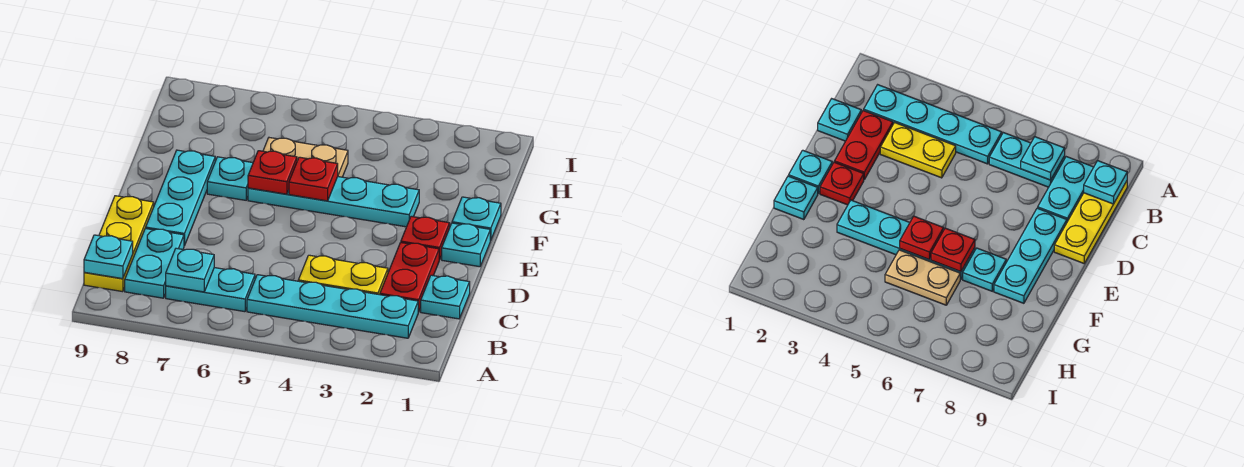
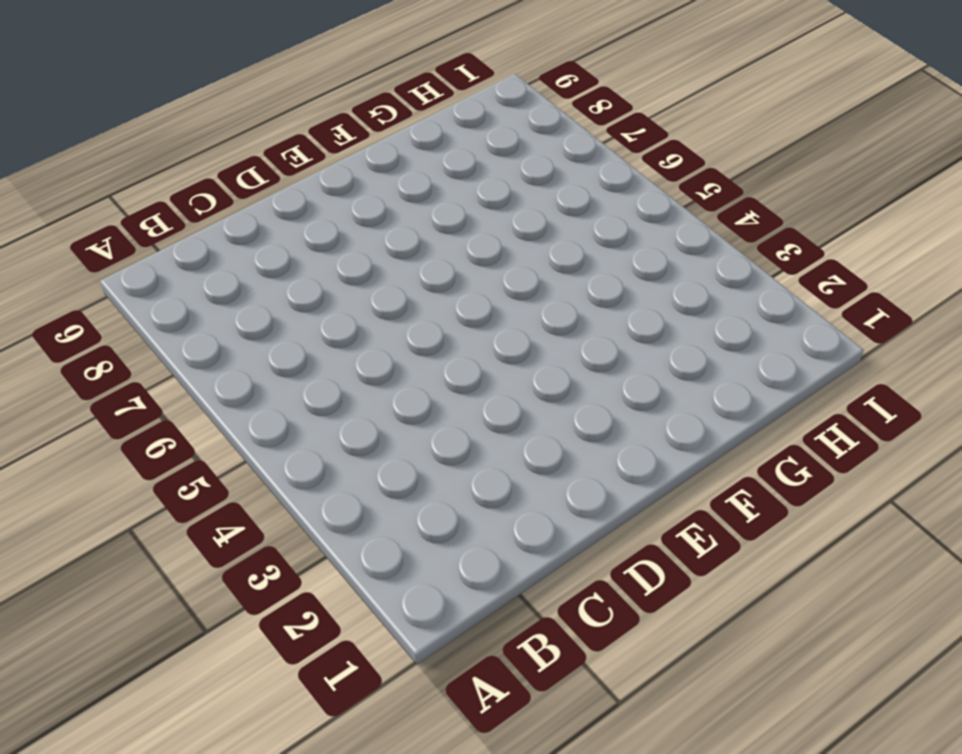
none -> cyan plate B2:B5 level 1
none -> cyan plate B6:B7 level 1
none -> cyan plate B8:C8 level 1

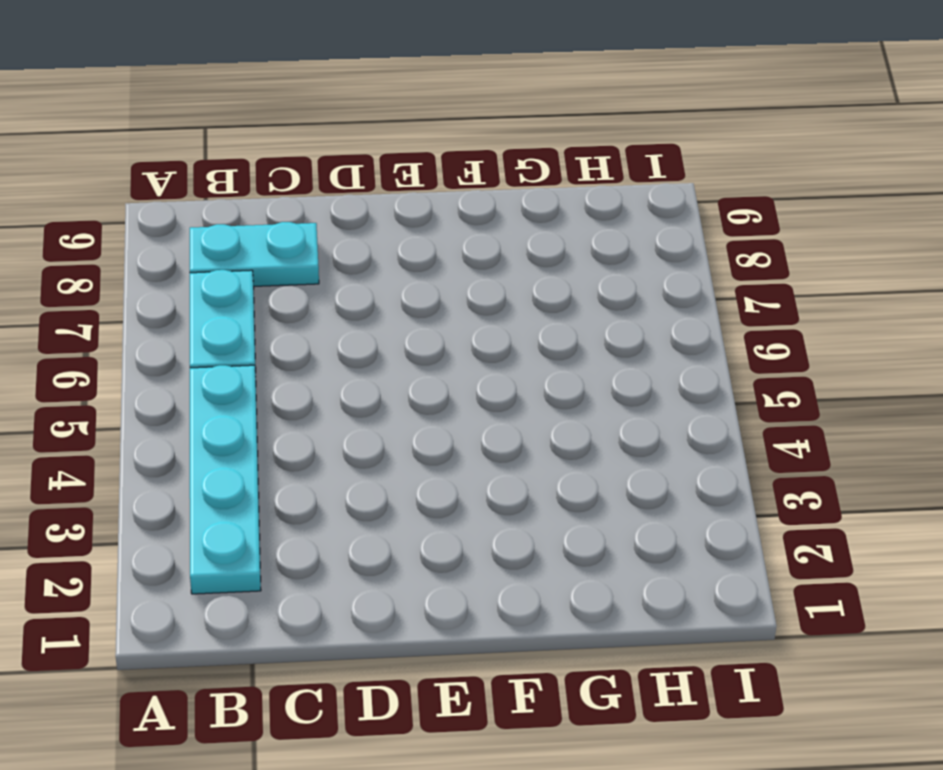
none -> yellow plate B9:D9 level 1
none -> cyan plate C1 level 1
none -> red plate C2:D2 level 1

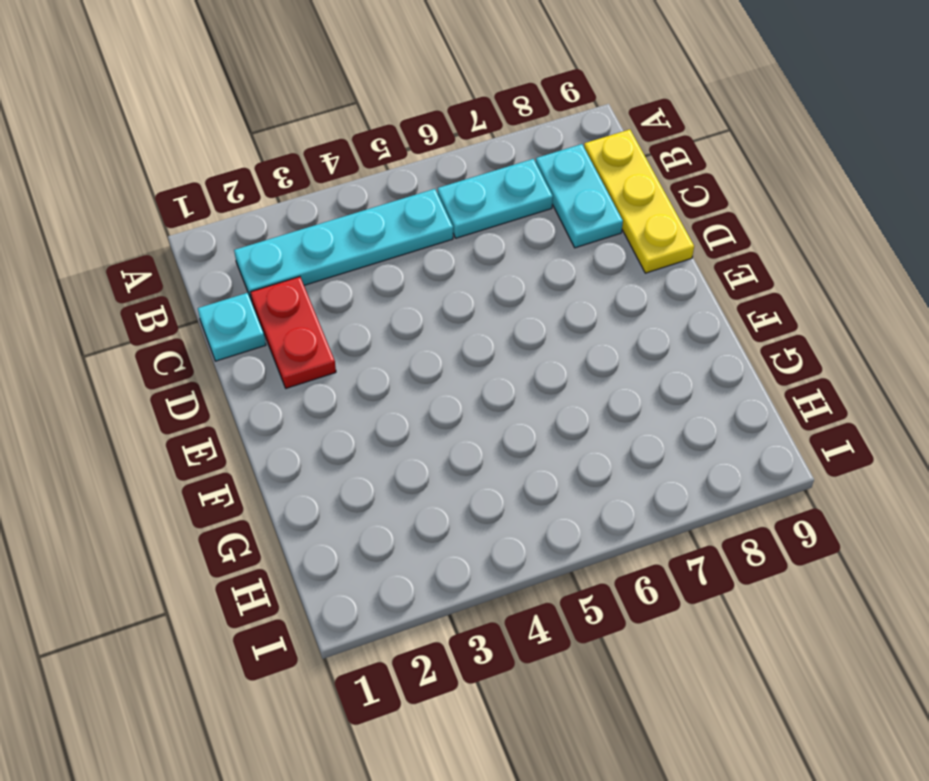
none -> yellow plate C3:C4 level 1
none -> cyan plate D8:F8 level 1
none -> cyan plate E1 level 1

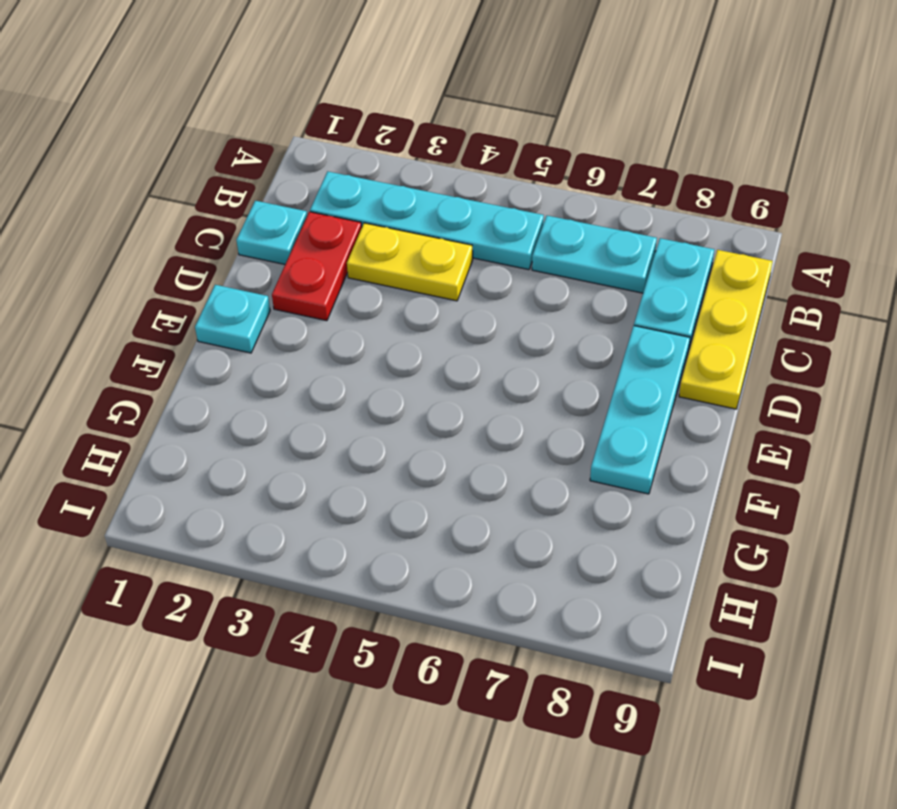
none -> red plate E2 level 1
none -> cyan plate F1 level 1
none -> cyan plate F3:F6 level 1

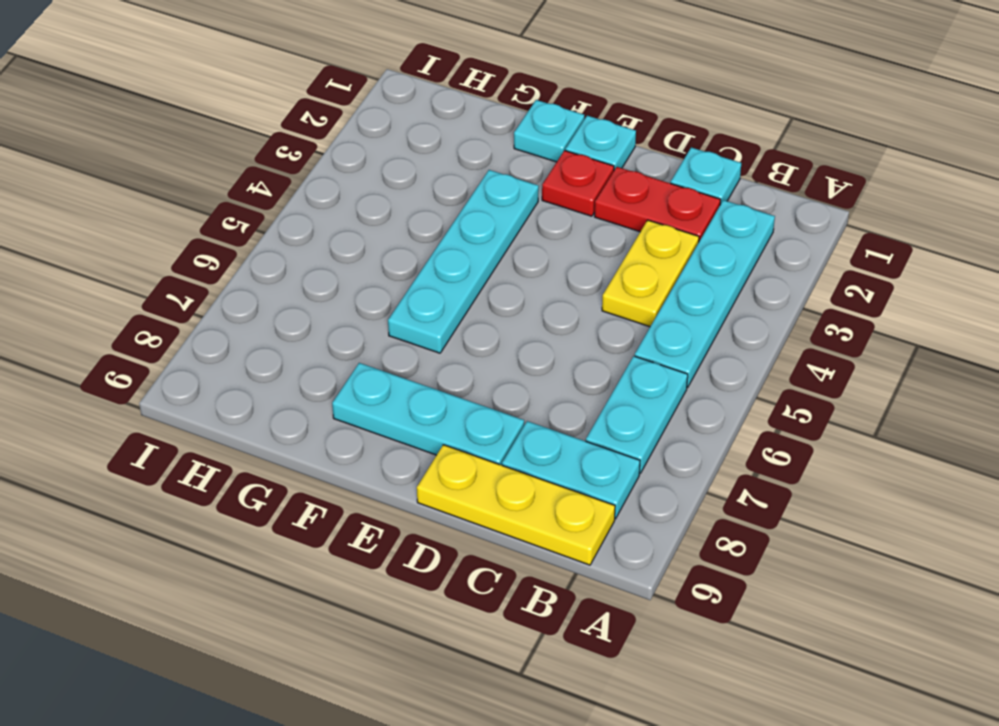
none -> cyan plate F7 level 1
none -> tan plate G5:G6 level 1
none -> cyan plate B7 level 2

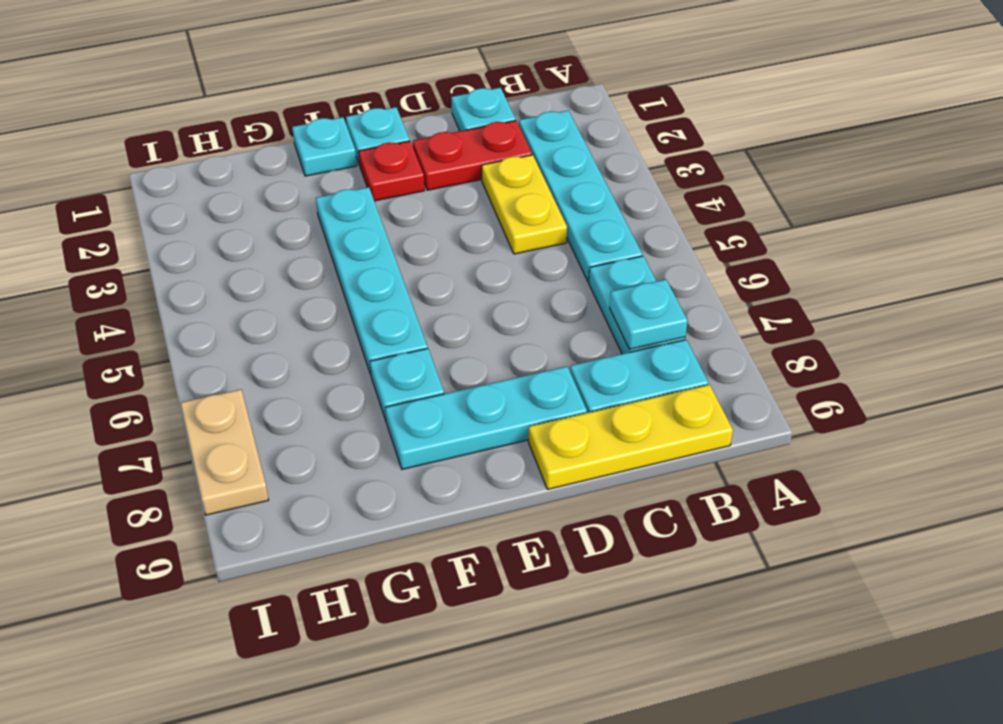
tan plate I7:I8 level 1 -> tan plate G5:G6 level 1
none -> cyan plate B9 level 2
none -> red plate F5 level 2
none -> red plate F6 level 2

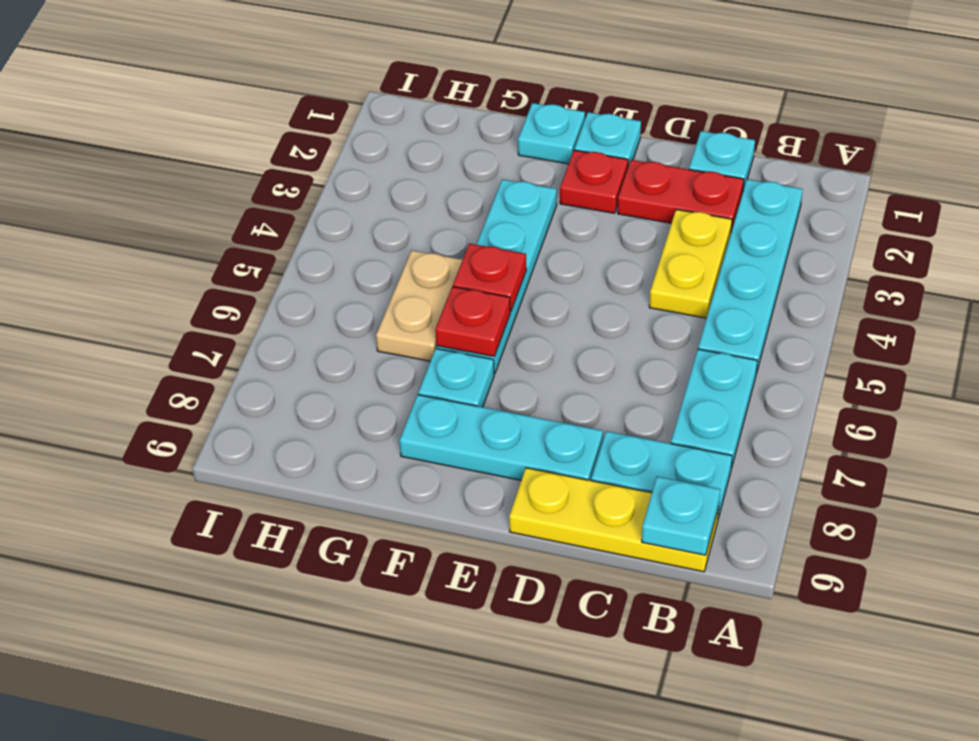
none -> cyan plate B7 level 2

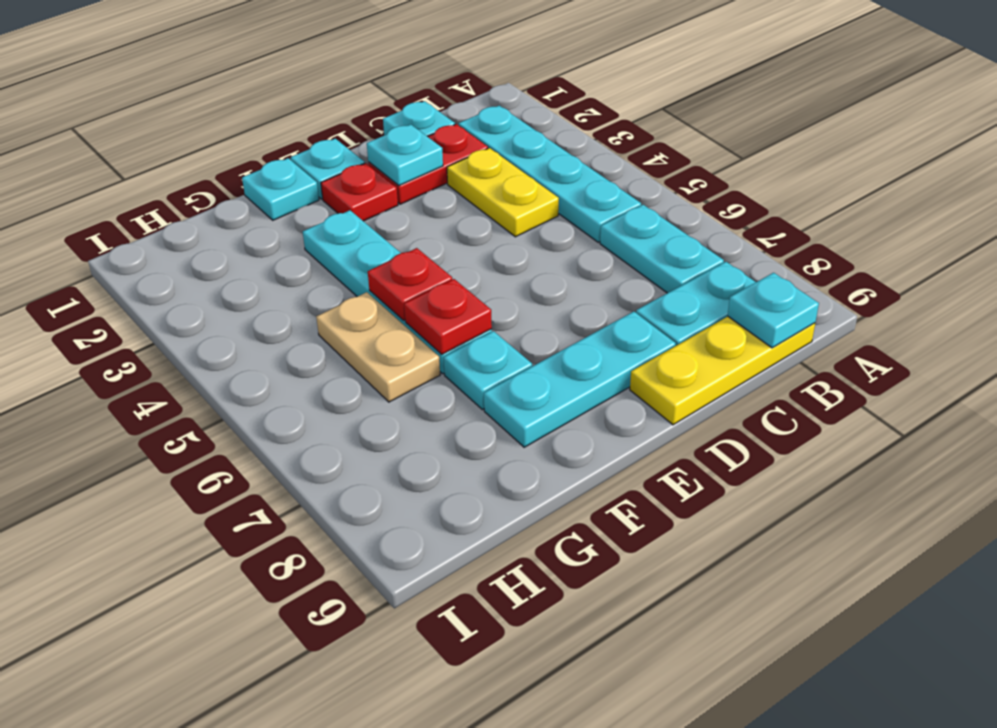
cyan plate D2 level 2 -> cyan plate B7 level 2

